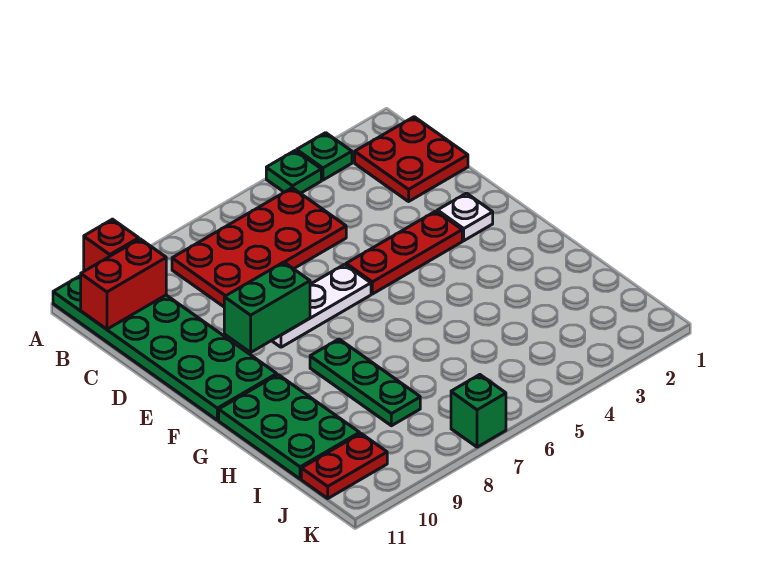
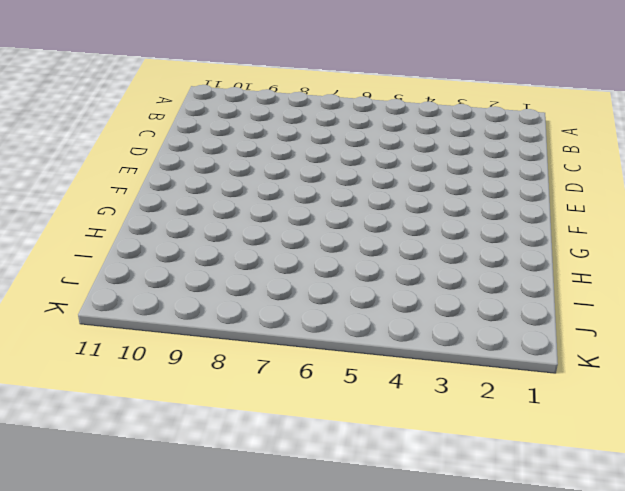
none -> green plate A3 level 1
none -> green plate A4 level 1
none -> green plate A10:F11 level 1

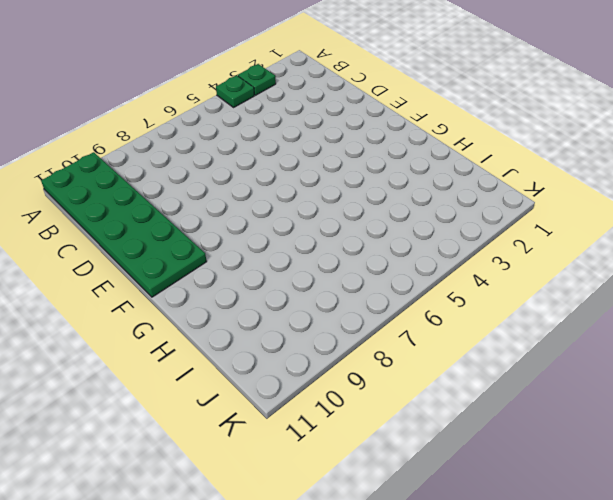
none -> red plate B1:C2 level 1
none -> red plate B5:C8 level 1
none -> white plate E2 level 1

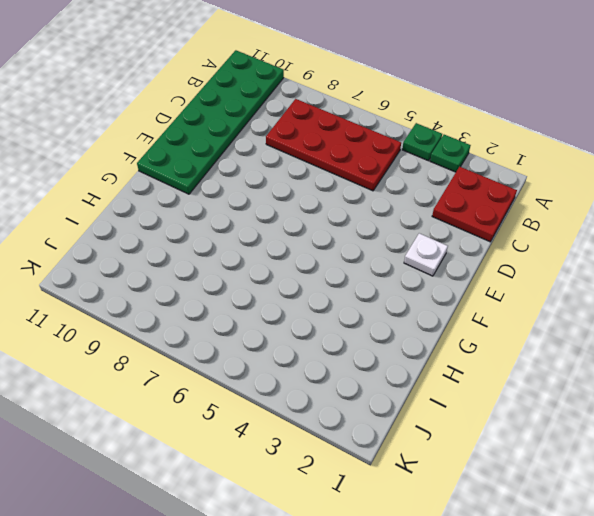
none -> red plate E3:E5 level 1
none -> white plate E6:E8 level 1
none -> green plate G8:I8 level 1

